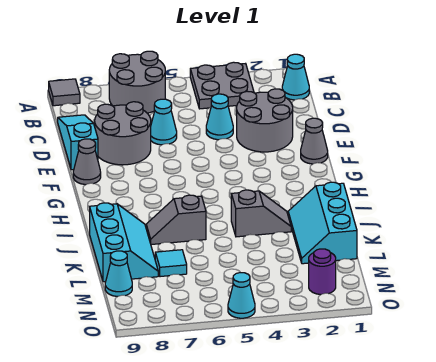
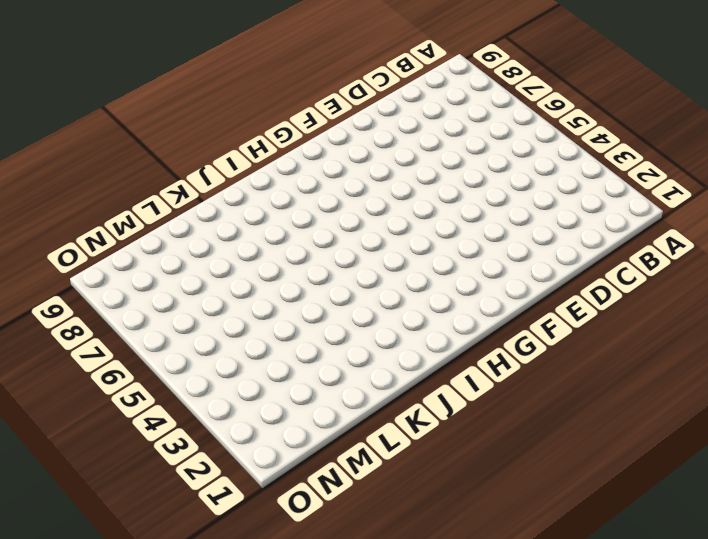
none -> grey plate A3:B4 level 1
none -> grey round brick A6:B7 level 1
none -> grey tile A9 level 1

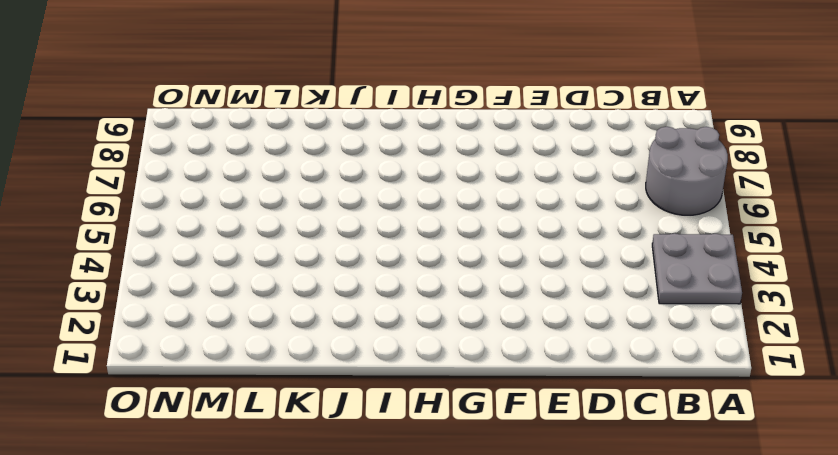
none -> grey tile A9 level 1
none -> cyan cone B1 level 1
none -> cyan slope C9:E9 level 1 top E

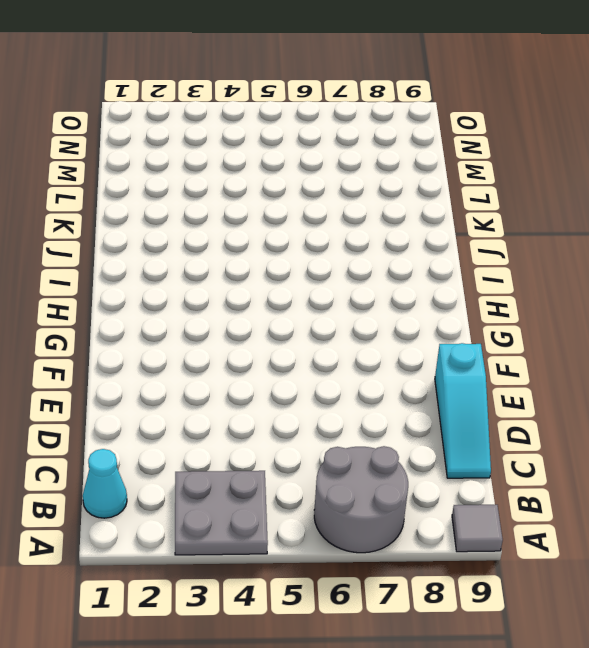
none -> grey round brick D2:E3 level 1
none -> cyan cone D4 level 1
none -> cyan cone D6 level 1

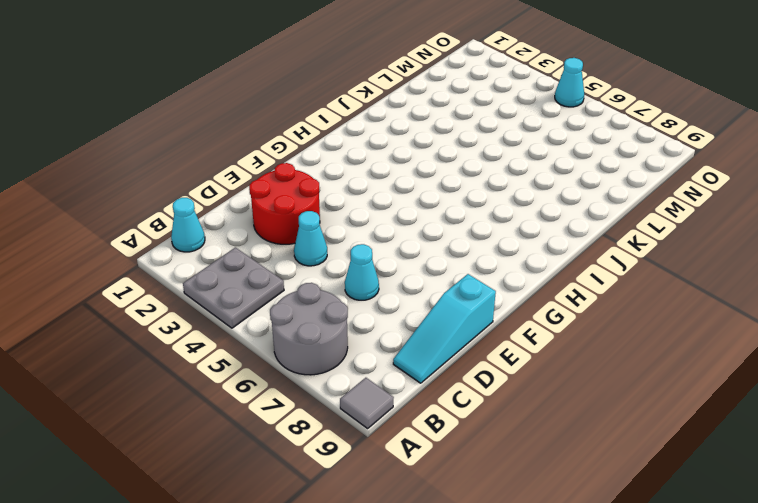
red round brick D2:E3 level 1 -> grey round brick D2:E3 level 1
none -> grey round brick D7:E8 level 1
none -> grey cone F1 level 1
none -> grey cone F9 level 1

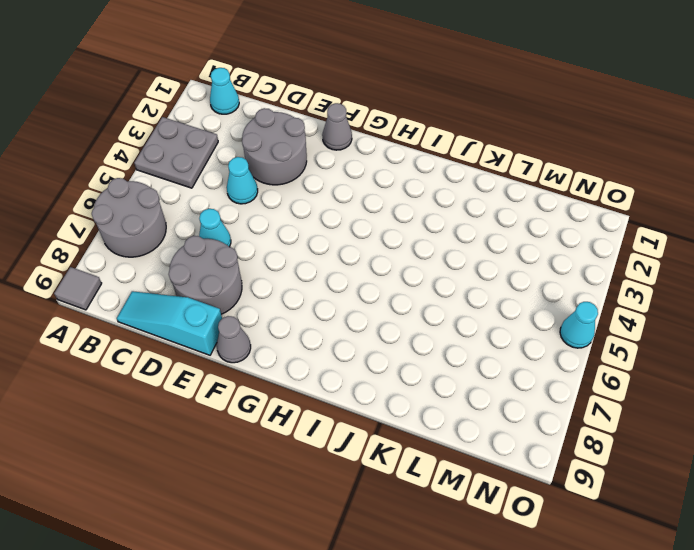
none -> cyan slope J1:L2 level 1 top 1
none -> grey slope J3:J4 level 1 top 4
none -> grey slope J6:J7 level 1 top 6

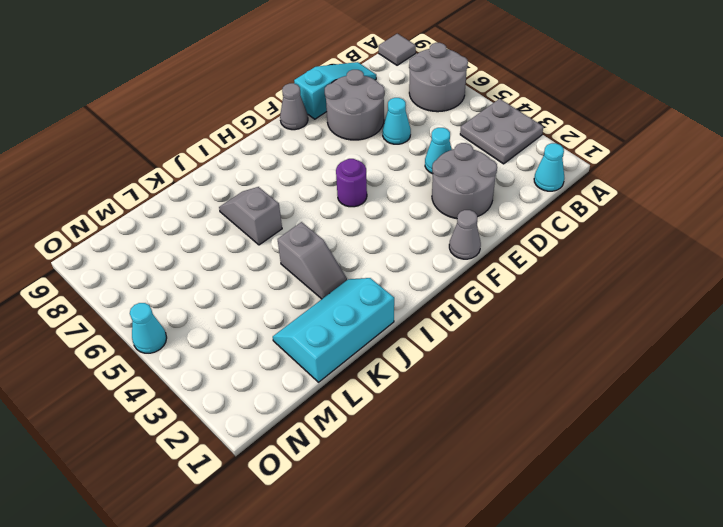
purple round brick G5 level 1 -> purple round brick N2 level 1
none -> cyan slope J8:L9 level 1 top 9
none -> cyan tile L7 level 1
none -> cyan cone M9 level 1

